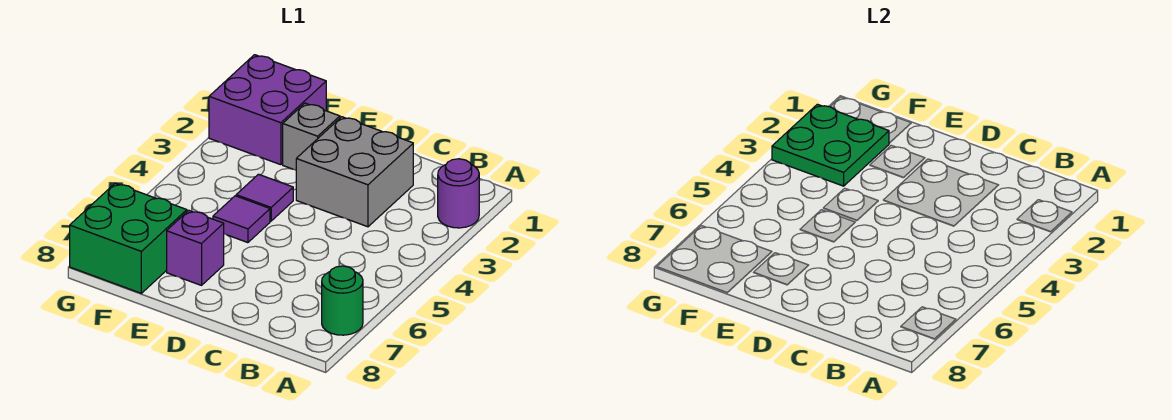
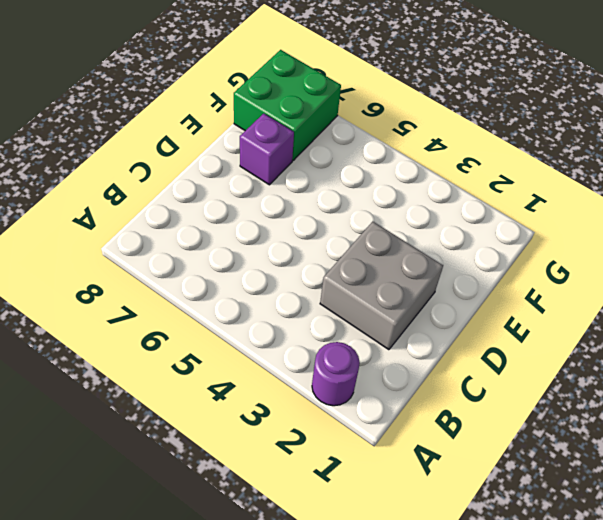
none -> green round brick A7 level 1
none -> grey brick E2 level 1

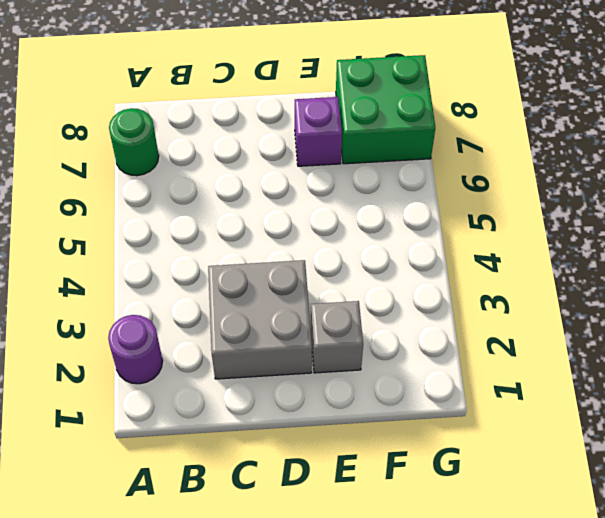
none -> purple tile E4 level 1
none -> purple tile E5 level 1

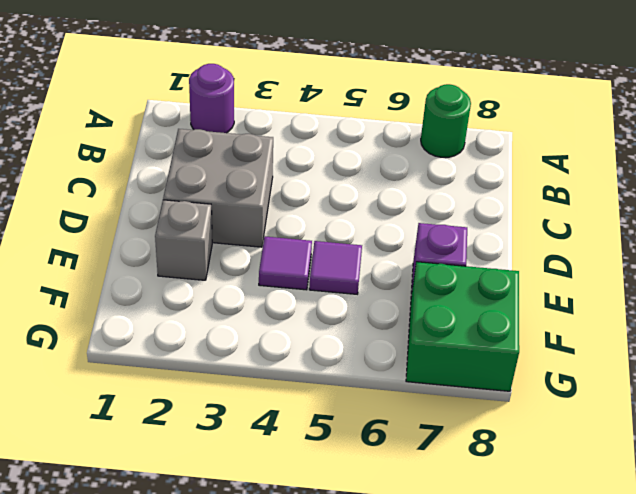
none -> purple brick F1:G2 level 1
none -> green plate F2:G3 level 2

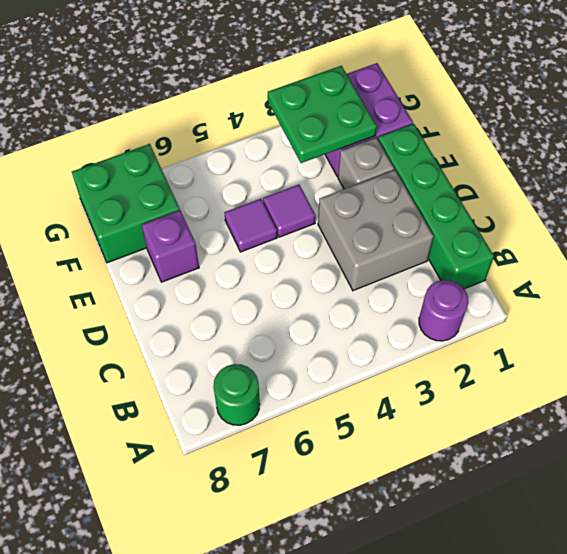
green brick B1:E1 level 1 -> none

